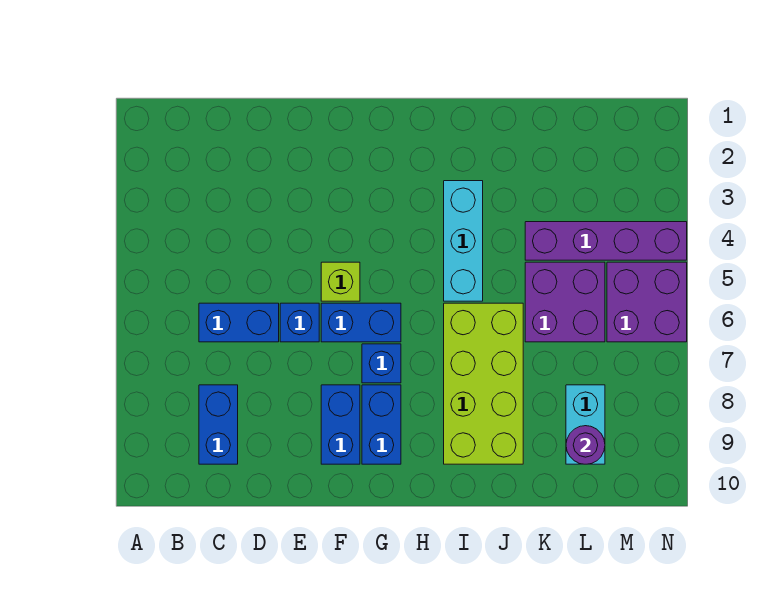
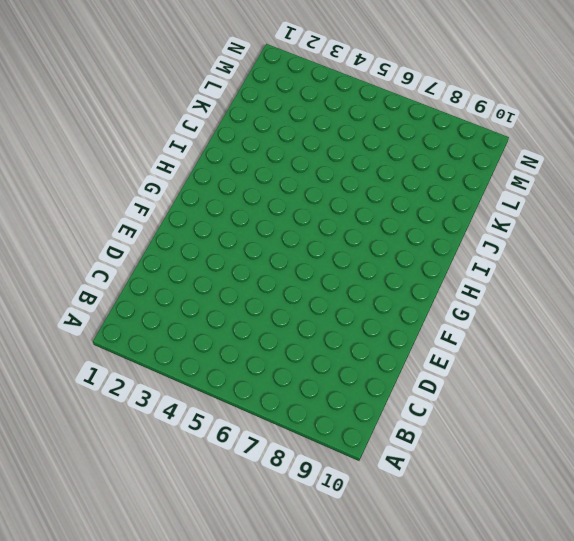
none -> blue brick C6:D6 level 1
none -> blue brick C8:C9 level 1
none -> blue brick E6 level 1

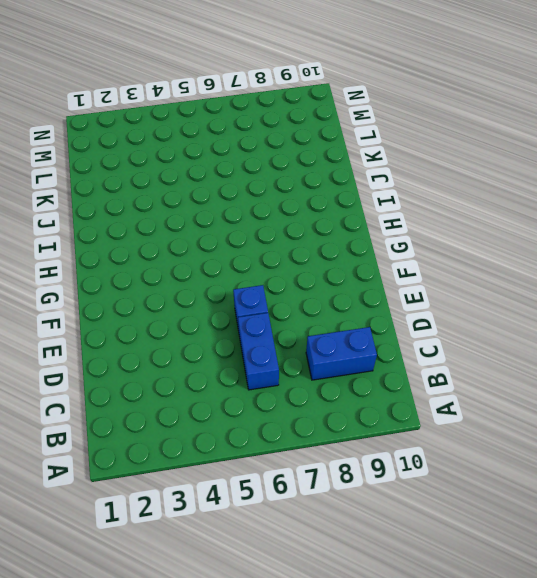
none -> lime brick F5 level 1
none -> blue brick F6:G6 level 1
none -> blue brick F8:F9 level 1

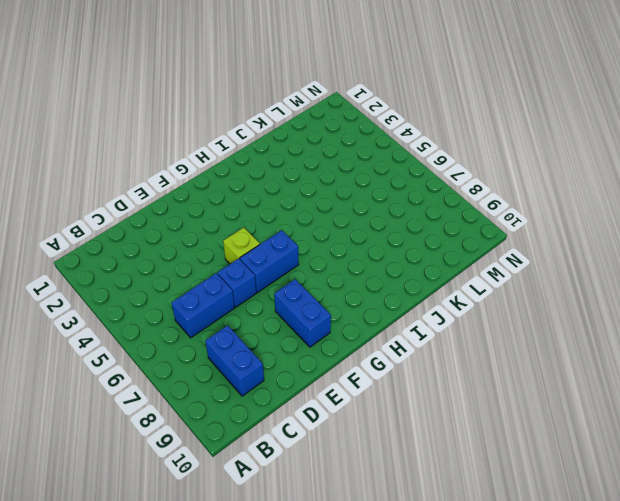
none -> blue brick G7 level 1
none -> blue brick G8:G9 level 1
none -> cyan brick I3:I5 level 1

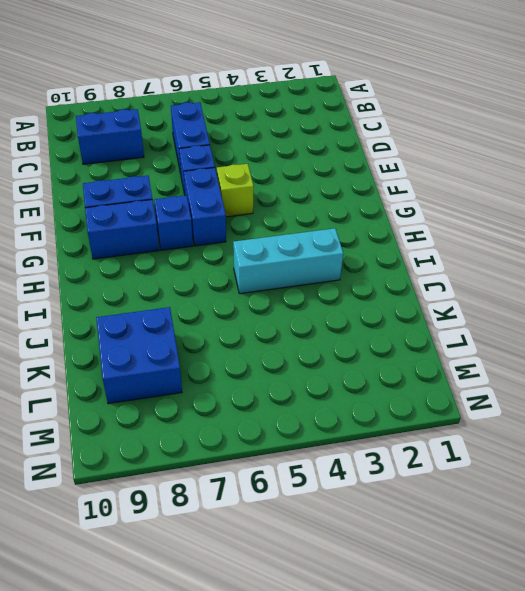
blue brick K8:L9 level 1 -> cyan brick L8:L9 level 1
none -> lime brick I6:J9 level 1
none -> purple brick K4:N4 level 1
none -> purple brick K5:L6 level 1

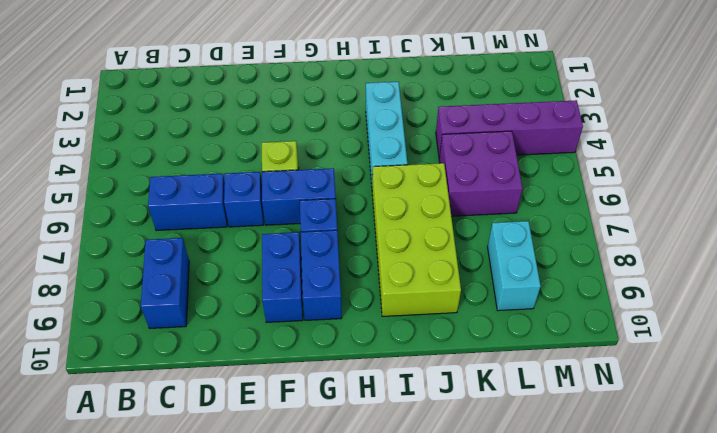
none -> purple brick M5:N6 level 1
none -> purple round brick L9 level 2

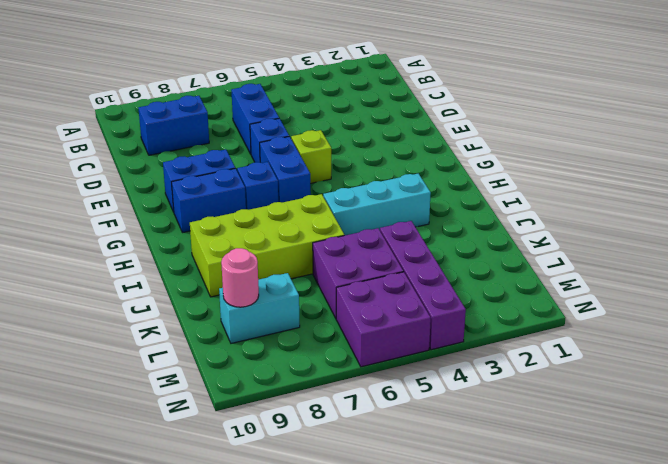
pink round brick L9 level 2 -> purple round brick L9 level 2

